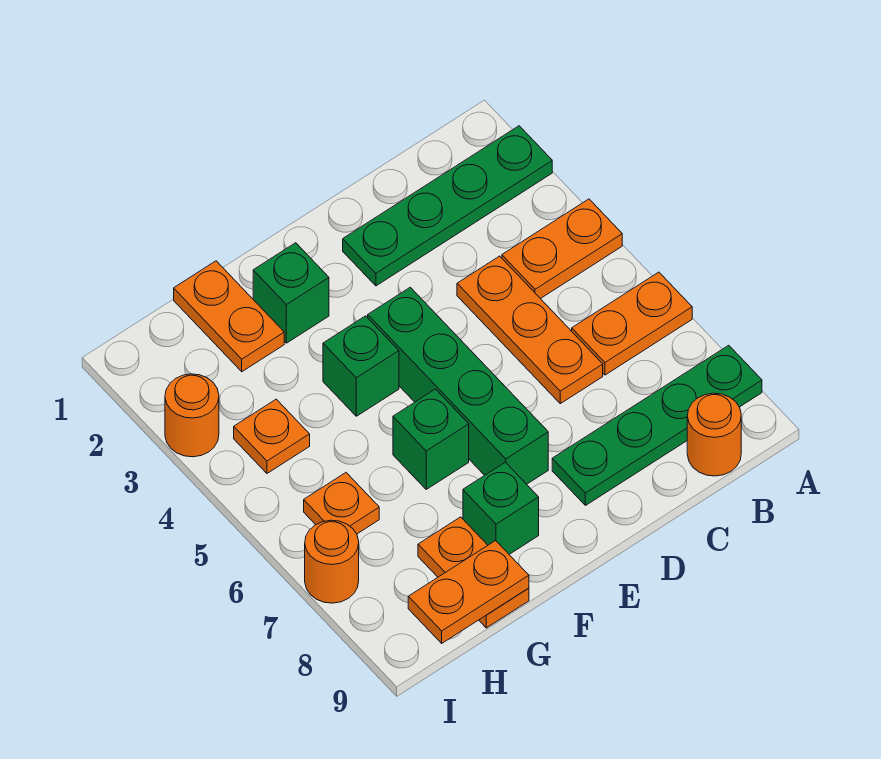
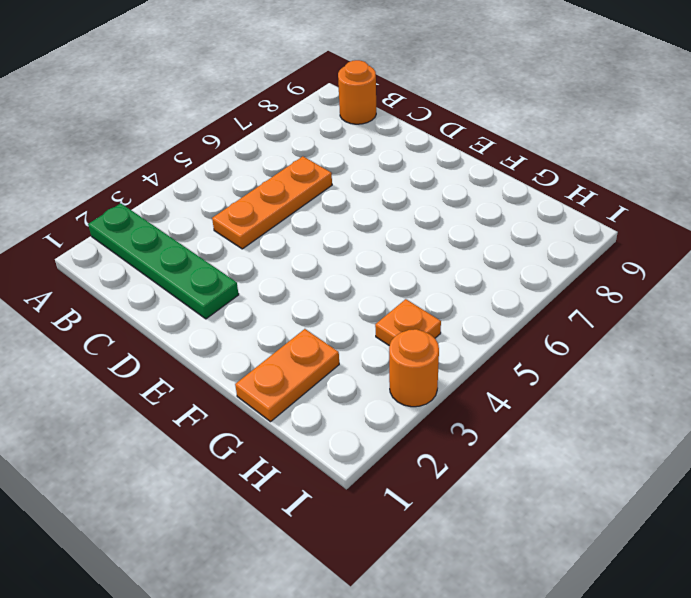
none -> orange plate A4:B4 level 1
none -> orange plate A6:B6 level 1
none -> green plate A8:D8 level 1

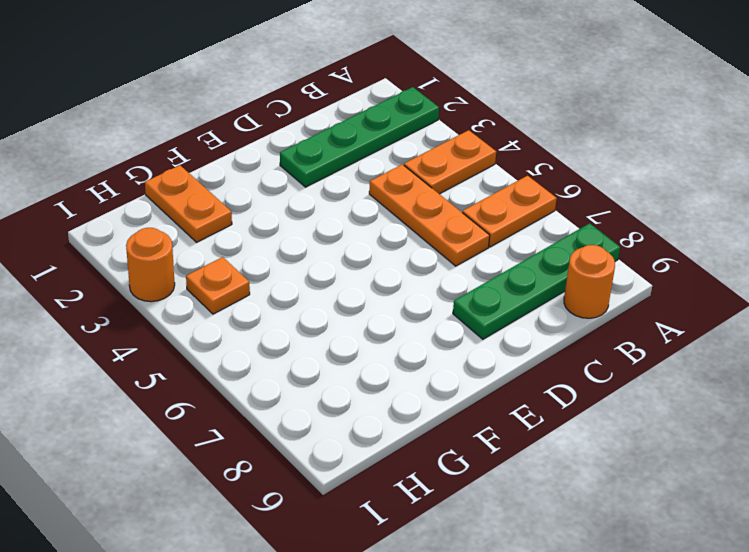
none -> green brick E4:E7 level 1
none -> green brick F2 level 1
none -> green brick F4 level 1

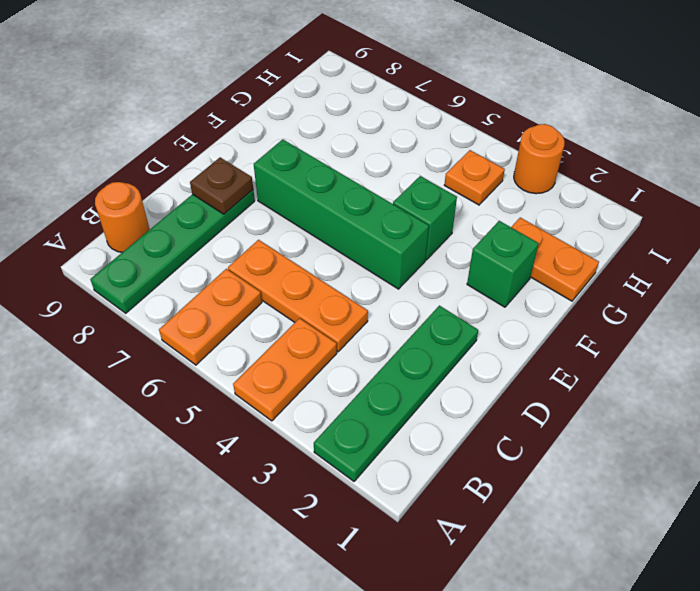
brown plate D8 level 2 -> none
none -> green brick F6 level 1
none -> green brick F8 level 1
none -> orange plate G8:G9 level 1

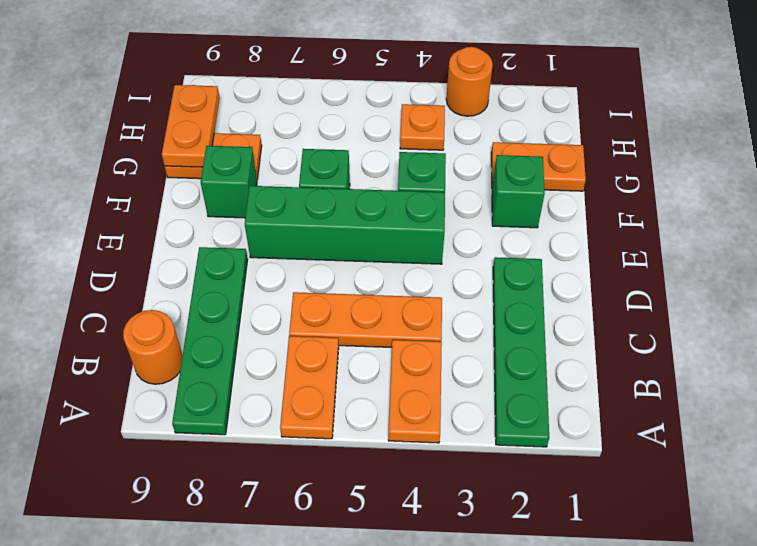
none -> orange plate H6 level 1
none -> orange round brick I7 level 1

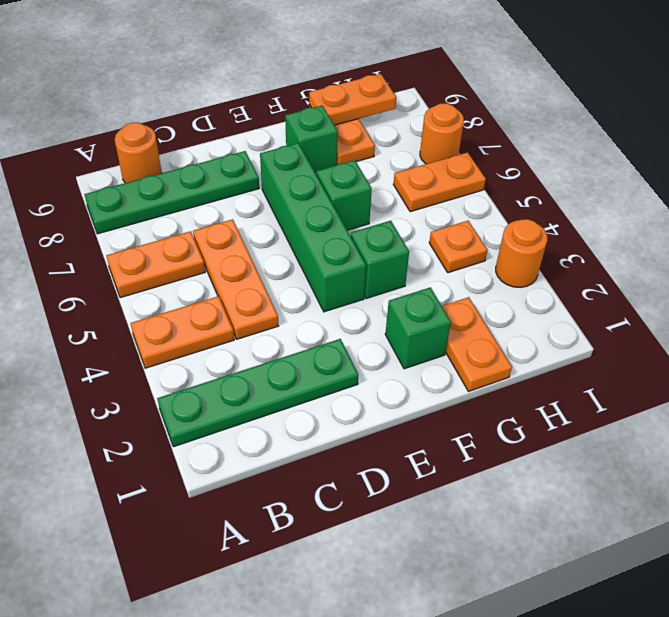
orange plate H6:I6 level 1 -> orange plate H6 level 1

